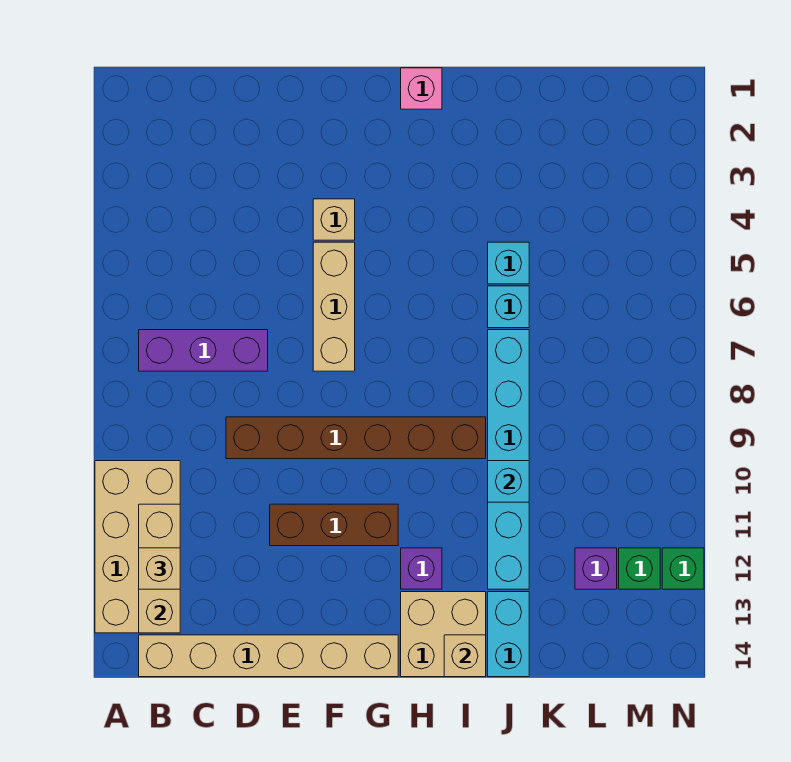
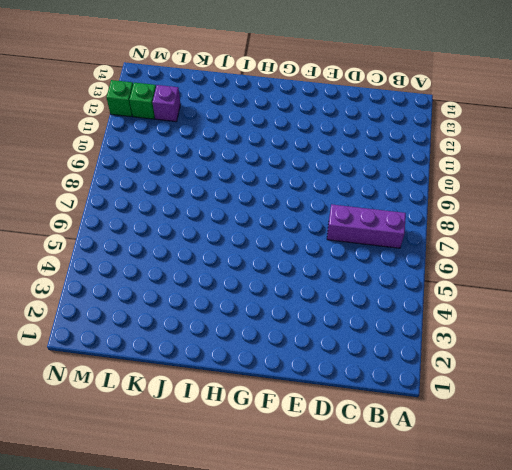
none -> tan brick A10:B13 level 1
none -> tan brick B14:G14 level 1
none -> brown brick D9:I9 level 1

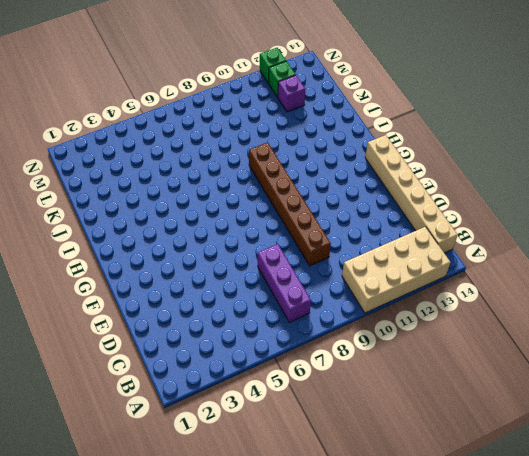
none -> brown brick E11:G11 level 1
none -> tan brick F4 level 1
none -> tan brick F5:F7 level 1

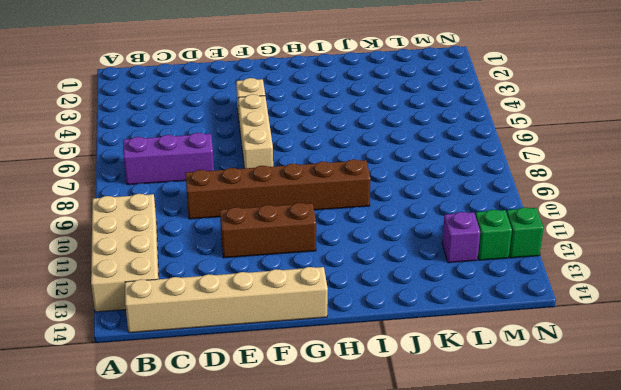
none -> pink brick H1 level 1
none -> purple brick H12 level 1
none -> tan brick H13:I14 level 1

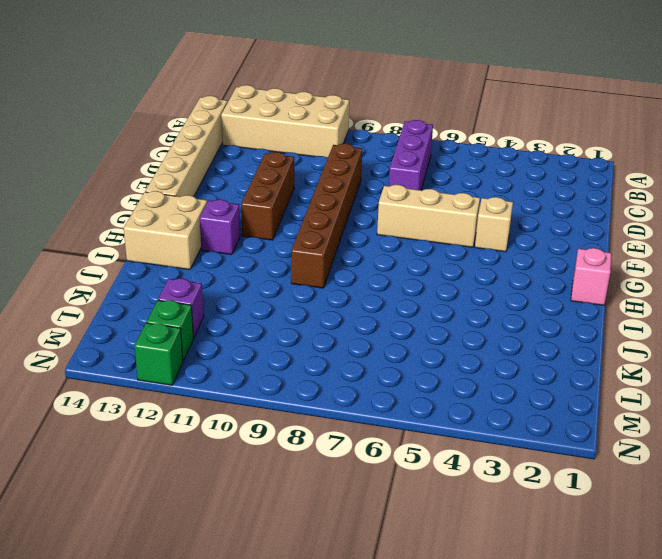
none -> cyan brick J5 level 1
none -> cyan brick J6 level 1
none -> cyan brick J7:J12 level 1

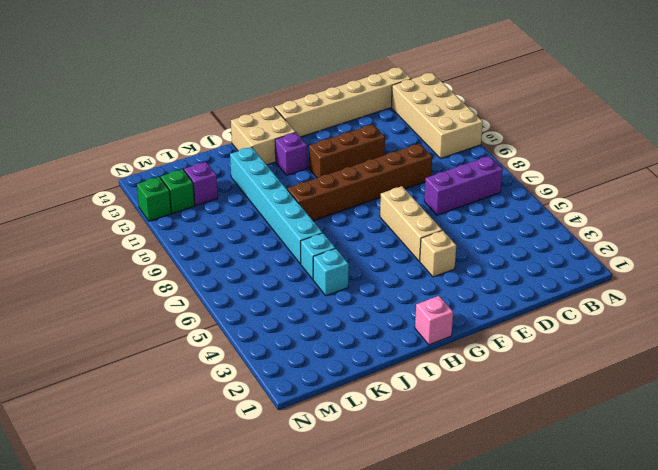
none -> cyan brick J13:J14 level 1
none -> tan brick B11:B13 level 2
none -> tan brick I14 level 2

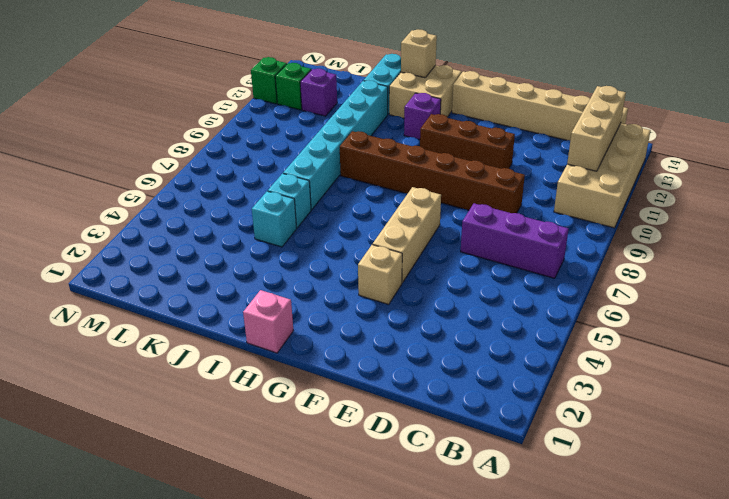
none -> cyan brick J10 level 2
none -> tan brick B12 level 3

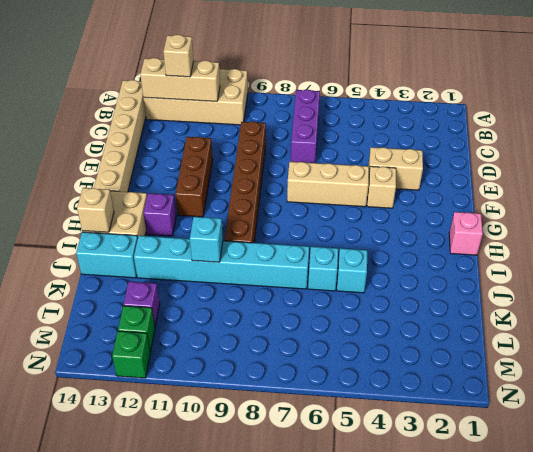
tan brick E3:E4 level 1 -> none

